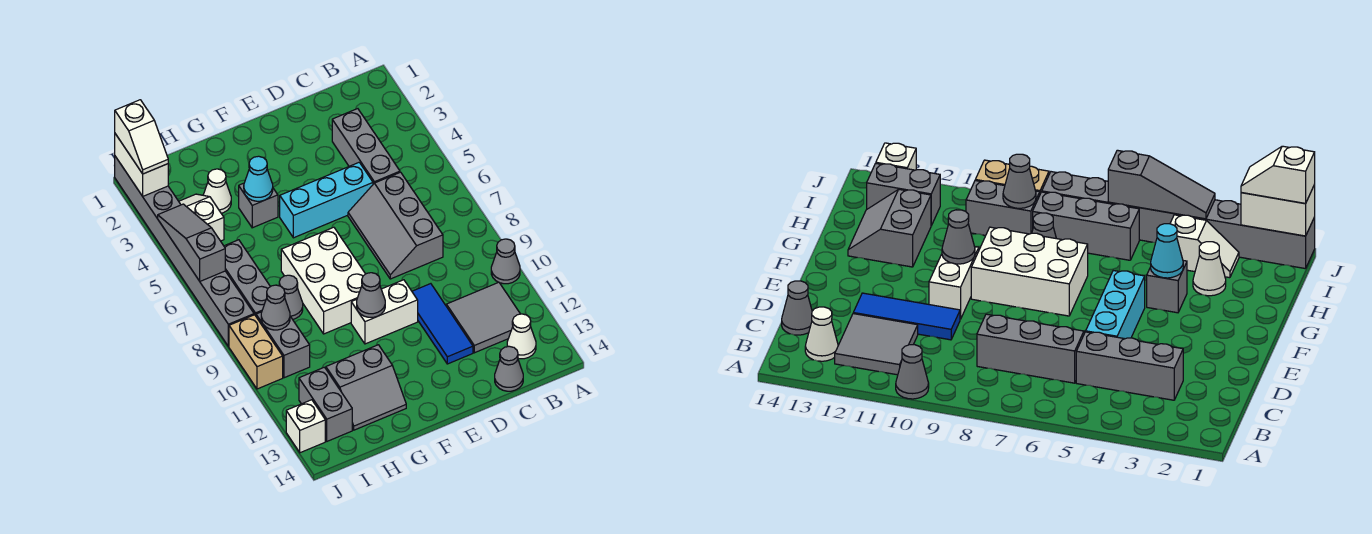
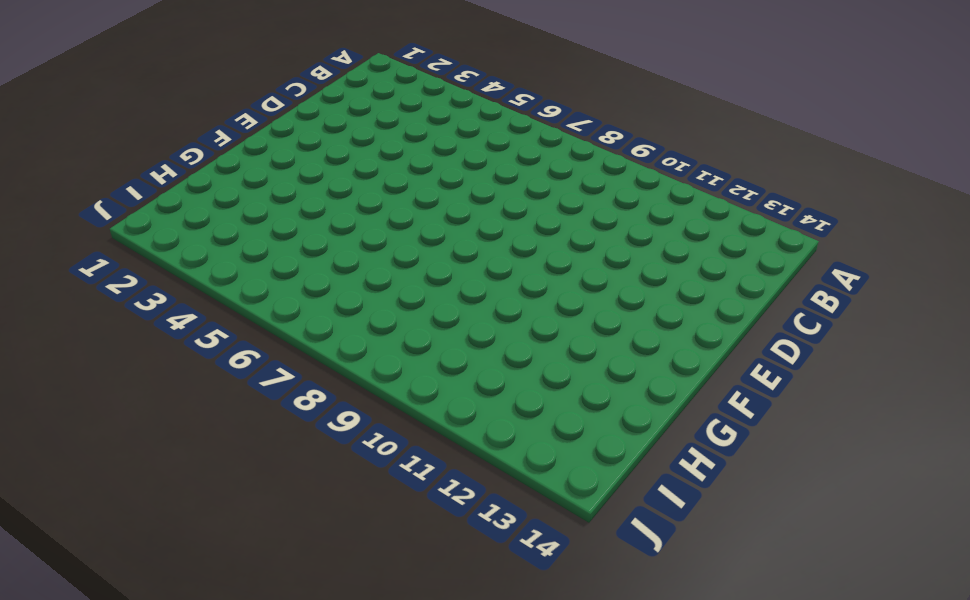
none -> grey cone A10 level 1
none -> grey tile B11:C12 level 1
none -> white cone B13 level 1

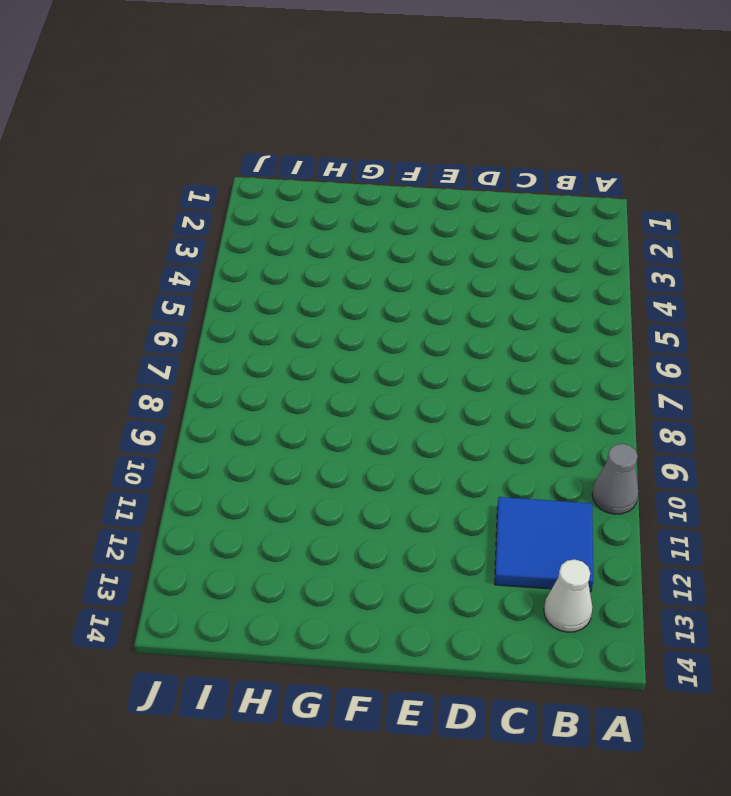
blue tile B11:C12 level 1 -> grey tile B11:C12 level 1
none -> grey brick C3:C5 level 1
none -> grey slope C6:D8 level 1 top C
none -> grey cone C14 level 1

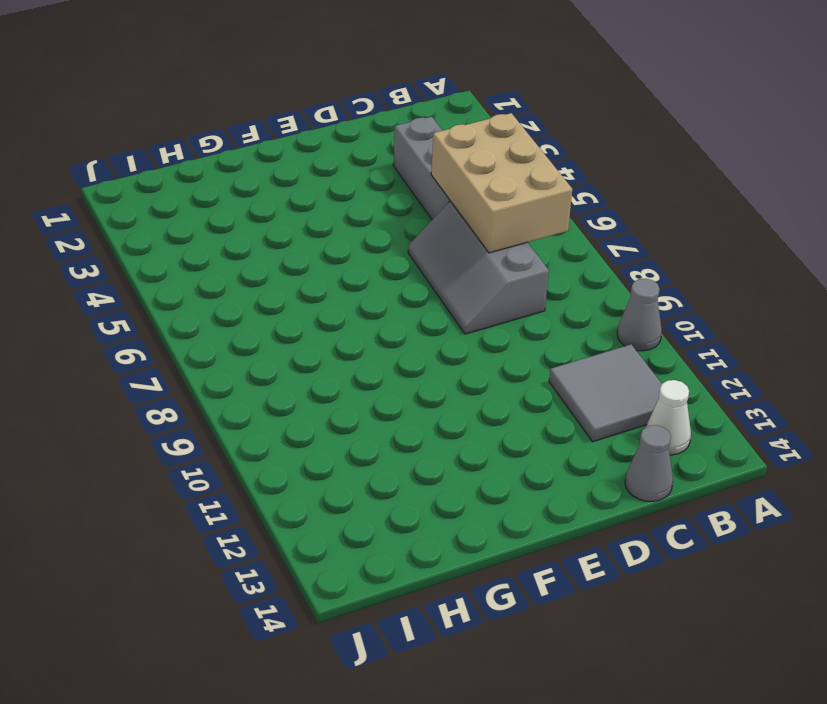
tan brick B5:C7 level 2 -> none
none -> cyan brick D5:F5 level 1
none -> blue tile D10:D12 level 1
none -> white brick E10:F10 level 1

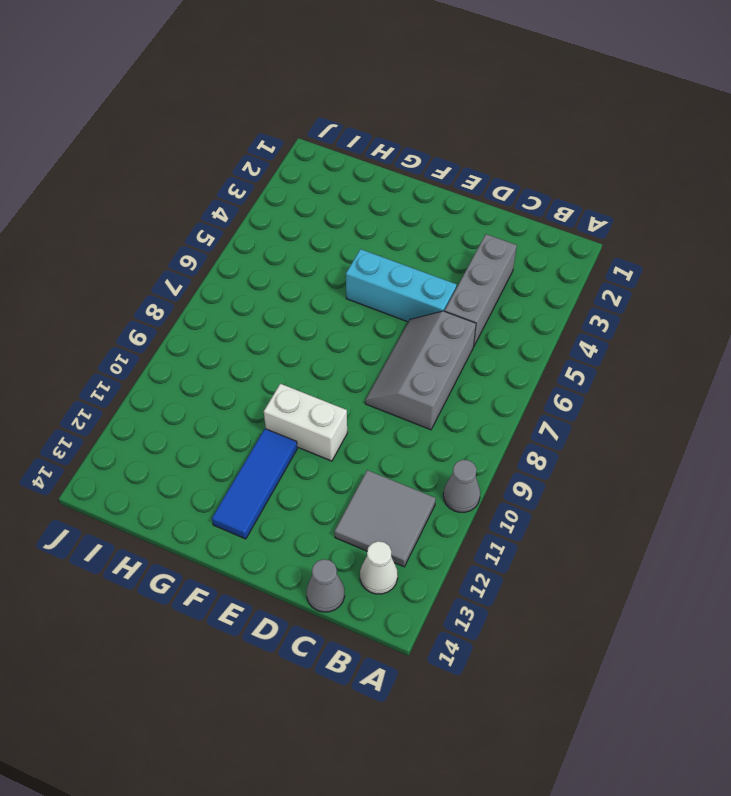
blue tile F11:F13 level 1 -> blue tile D10:D12 level 1
none -> white brick F7:G9 level 1
none -> grey brick G4 level 1
none -> grey slope G12:H13 level 1 top 12

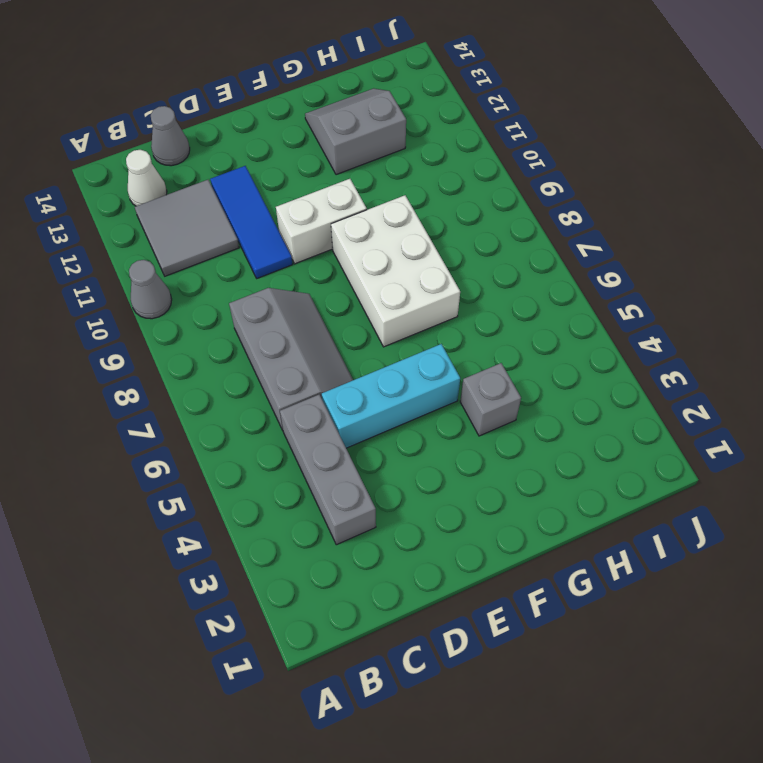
none -> white cone H3 level 1
none -> grey cone H8 level 1
none -> white slope I3:I4 level 1 top 4

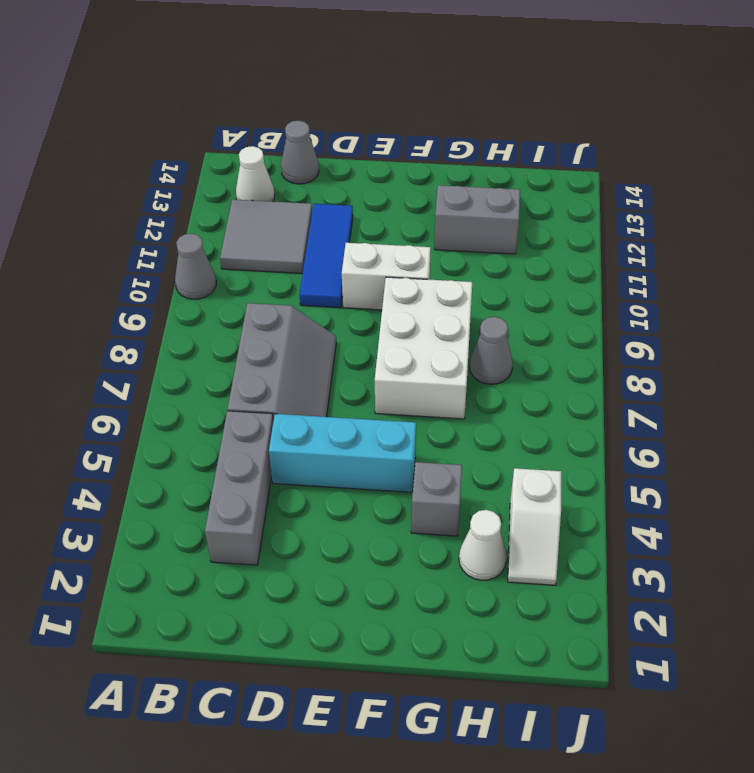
none -> grey brick I6:I8 level 1
none -> grey brick I9:I10 level 1
none -> grey brick I12:I13 level 1

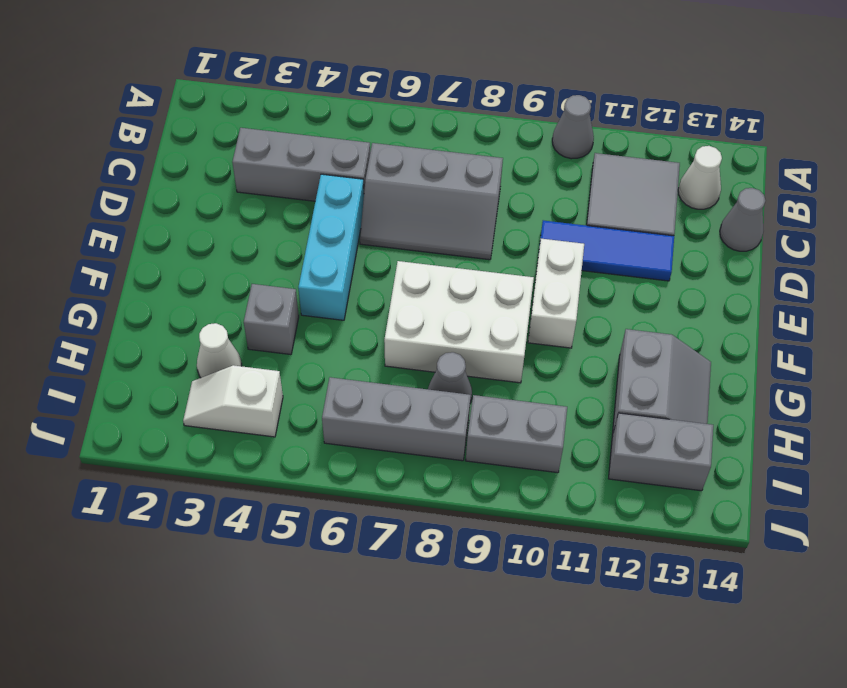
none -> grey brick J1:J8 level 1
none -> tan brick J9:J10 level 1
none -> white brick J13 level 1

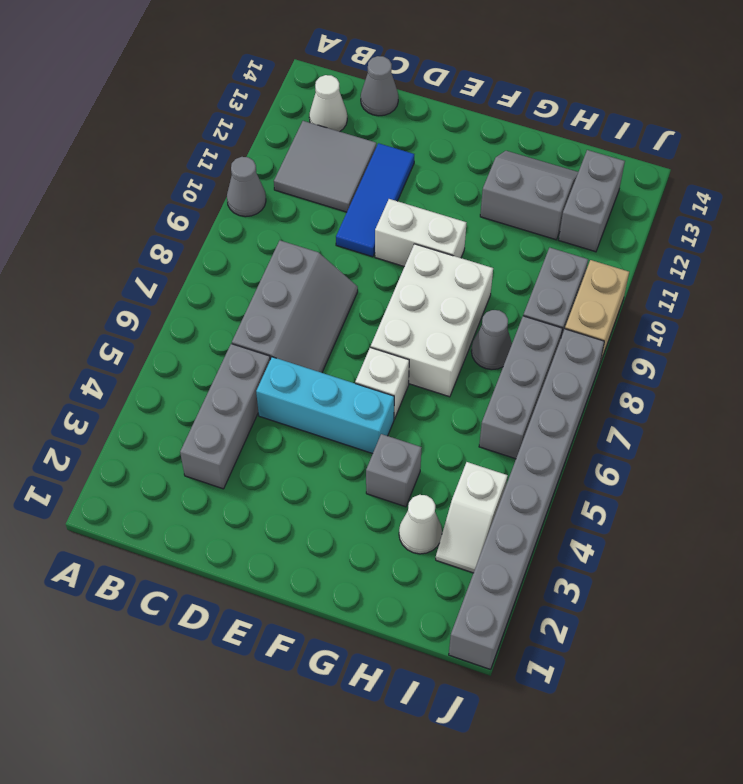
white brick F6 level 1 -> white brick J13 level 1
none -> grey cone F10 level 2
none -> cyan cone G4 level 2
none -> grey cone I9 level 2

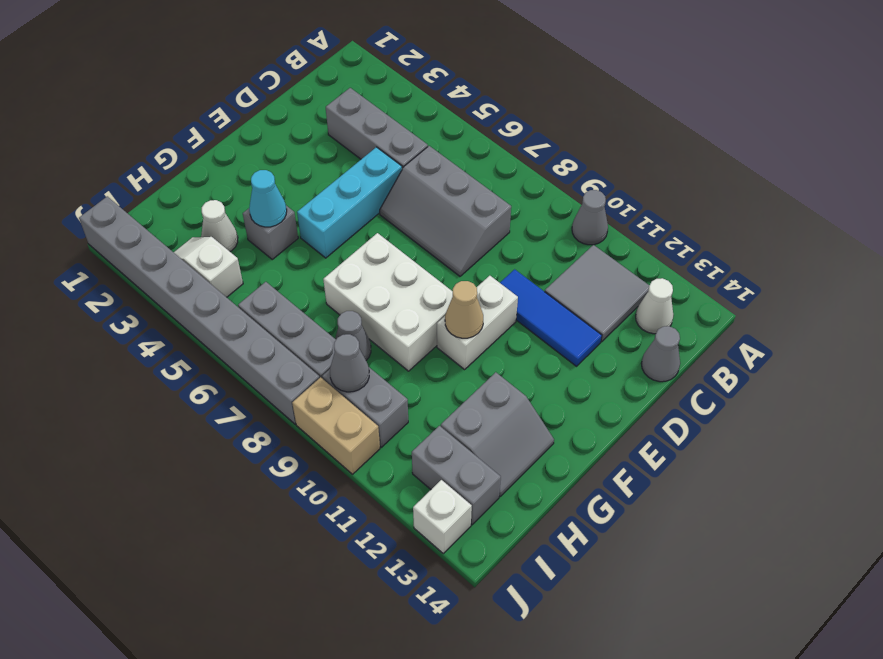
tan cone F10 level 2 -> grey cone F10 level 2
none -> white brick J1:J2 level 2
none -> grey slope J4:J6 level 2 top 6
none -> white slope J1:J2 level 3 top 1

